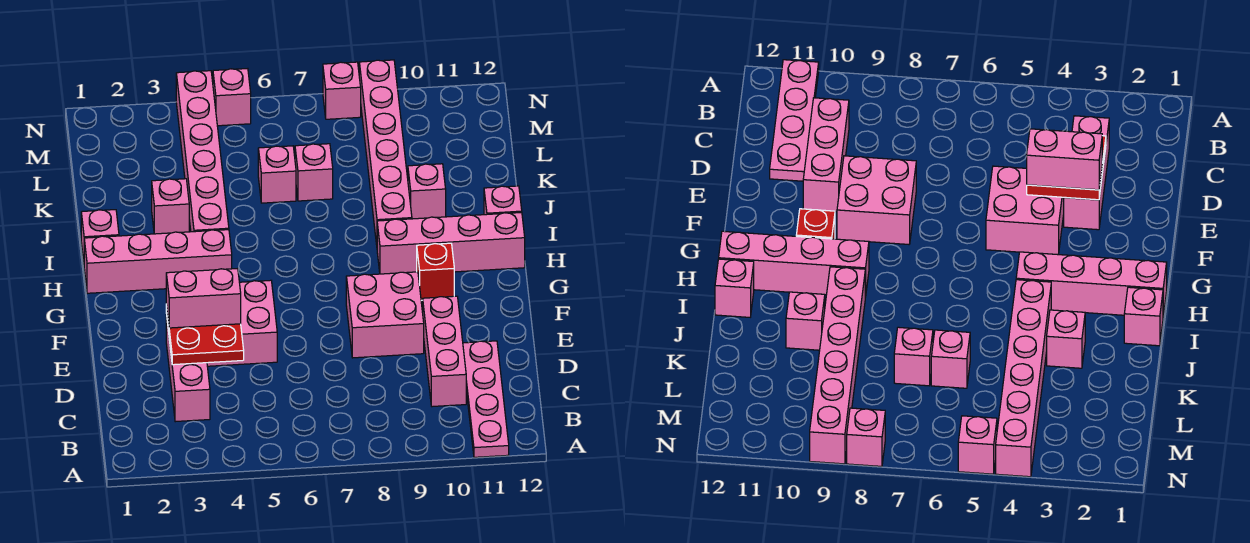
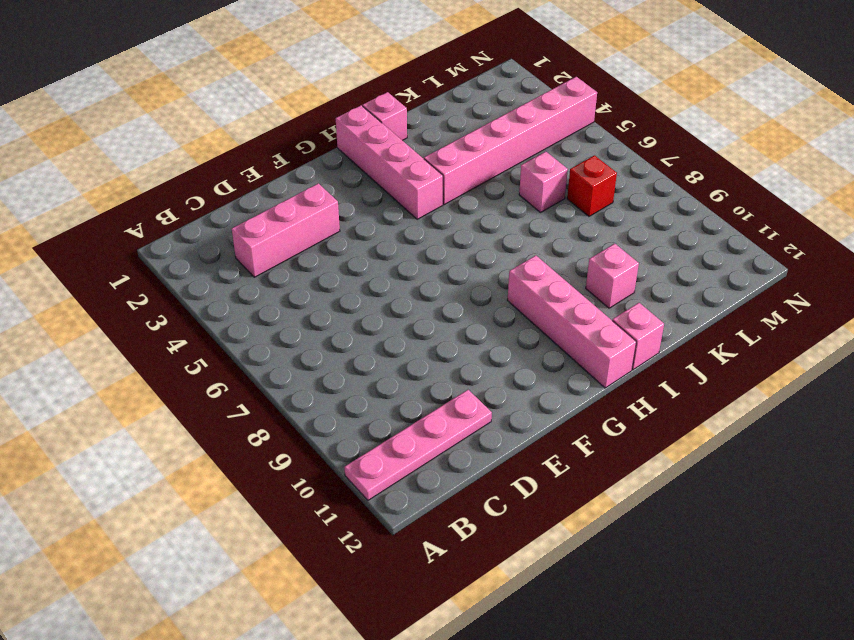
red brick L7 level 1 -> red brick G10 level 1
none -> pink brick C10:E10 level 1
none -> pink brick E4:F5 level 1
none -> pink brick E8:F9 level 1

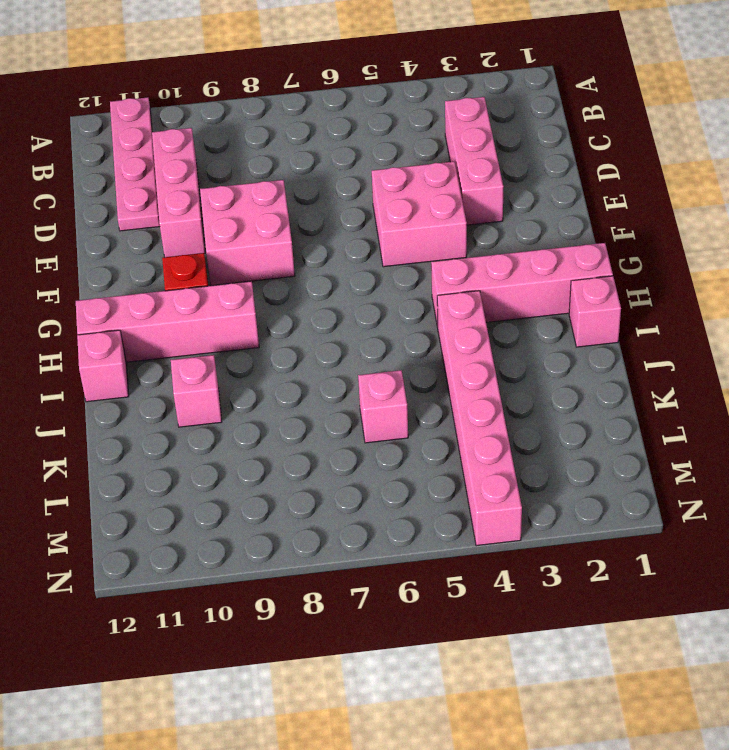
none -> pink brick I9:N9 level 1
none -> pink brick J3 level 1
none -> pink brick K7 level 1

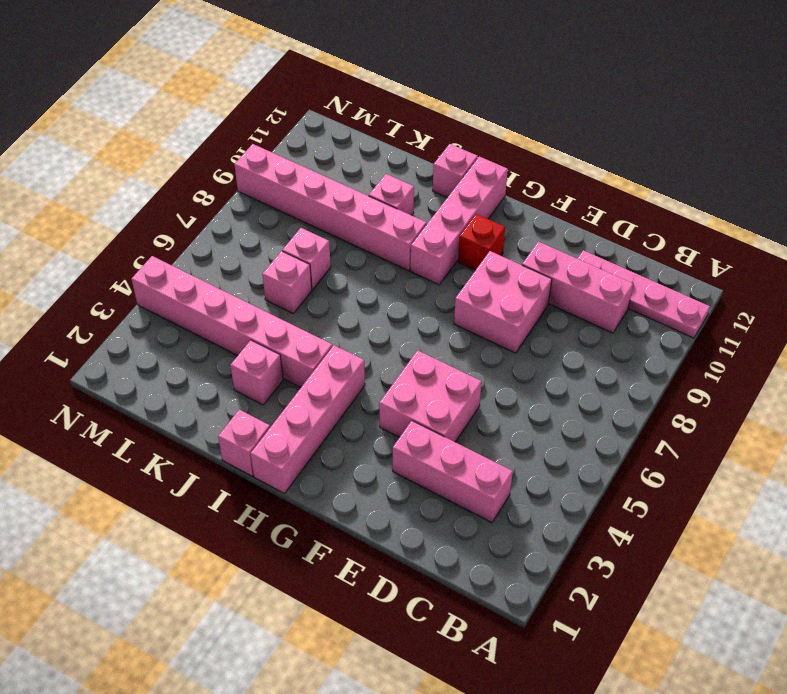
none -> pink brick N5 level 1
none -> pink brick N8 level 1
none -> red plate D3:E4 level 2

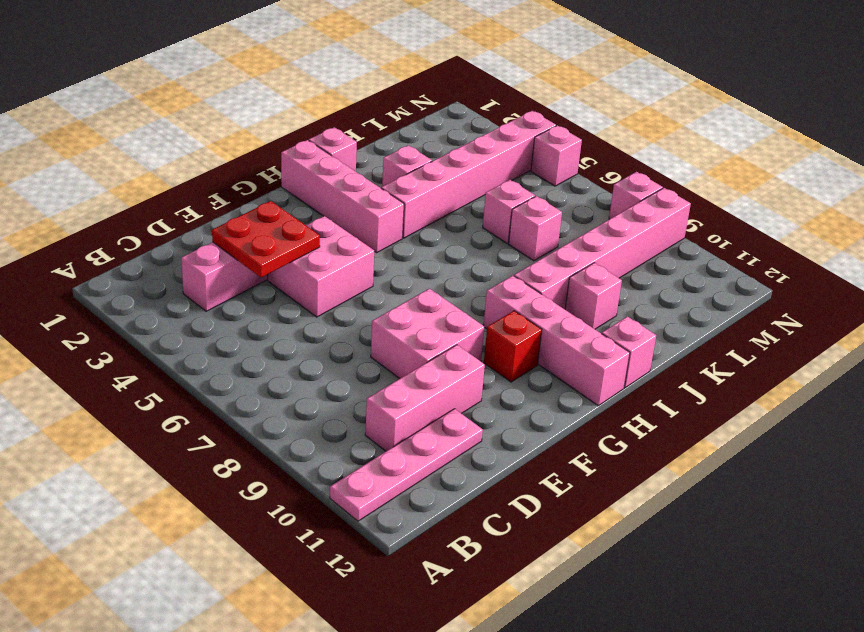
none -> pink brick E3:E4 level 3

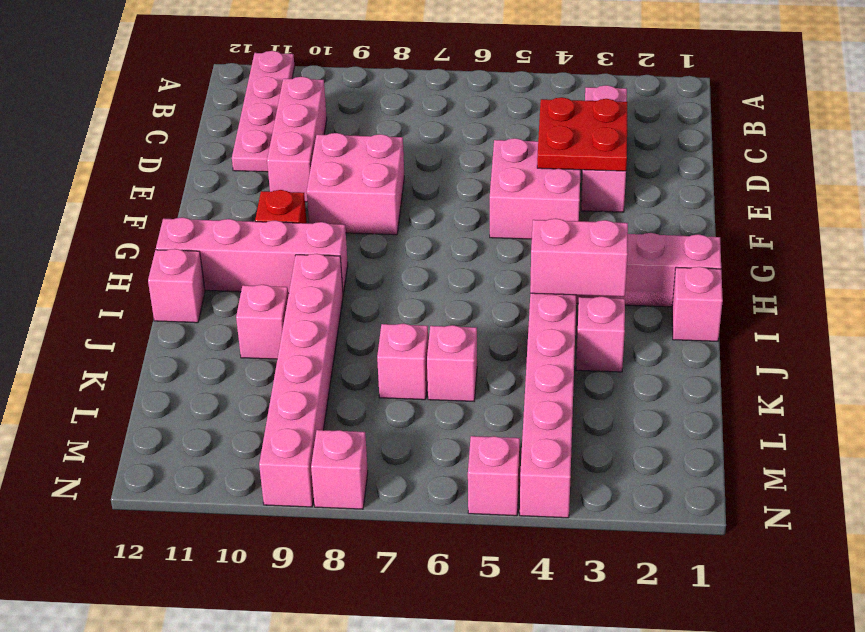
pink brick I3:I4 level 2 -> pink brick E3:E4 level 3

